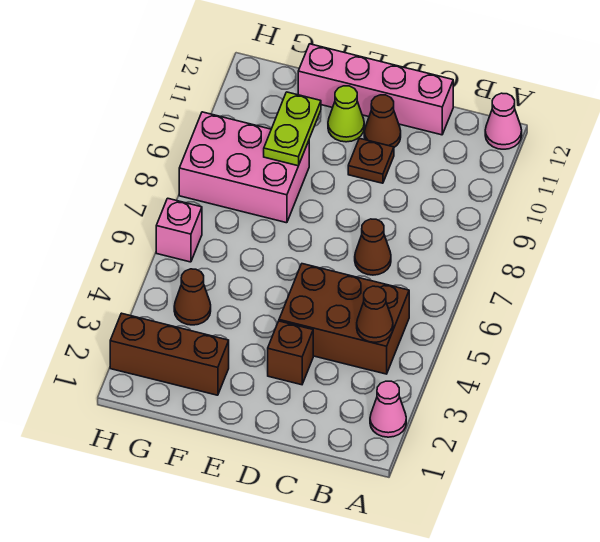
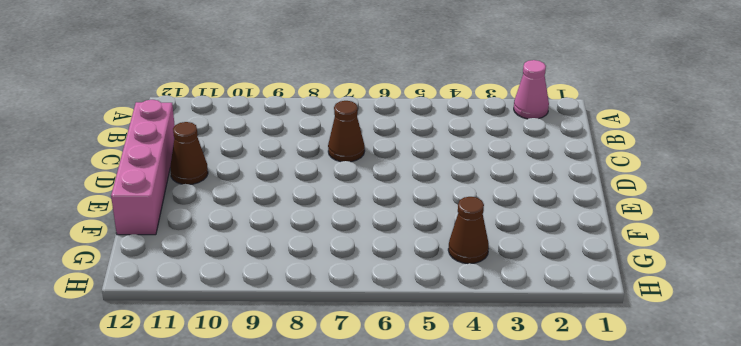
none -> pink cone A12 level 1
none -> brown brick B4:D5 level 1
none -> brown brick D3 level 1

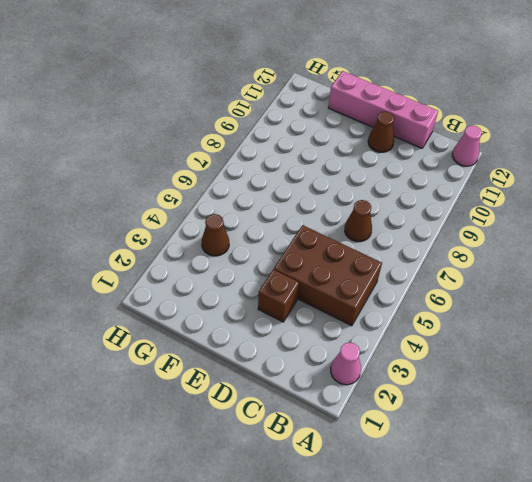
none -> brown plate D10 level 1
none -> lime cone E11 level 1
none -> brown brick F2:H2 level 1

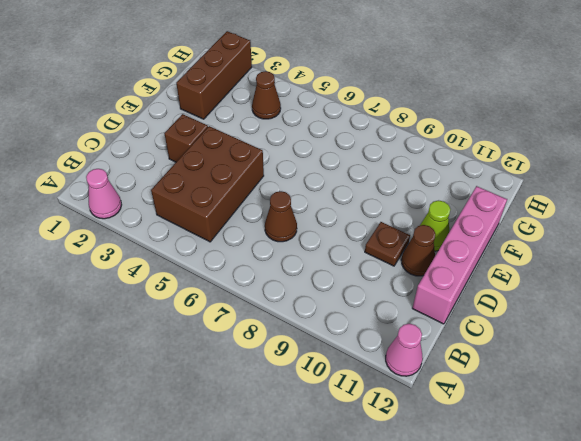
none -> pink brick F8:H9 level 1
none -> pink brick H6 level 1
none -> brown cone B4 level 2

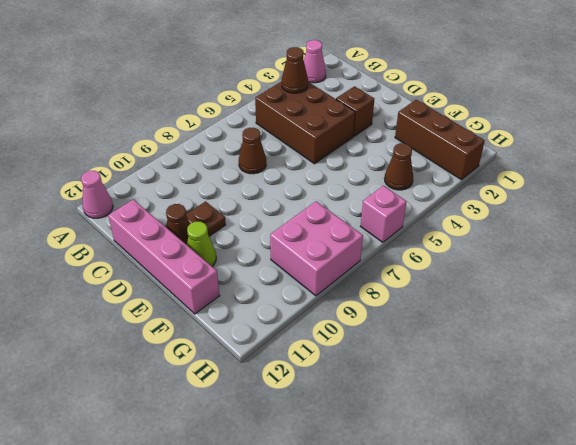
pink brick G8:H9 level 1 -> pink brick F8:H9 level 1
none -> lime plate F9:F10 level 2

